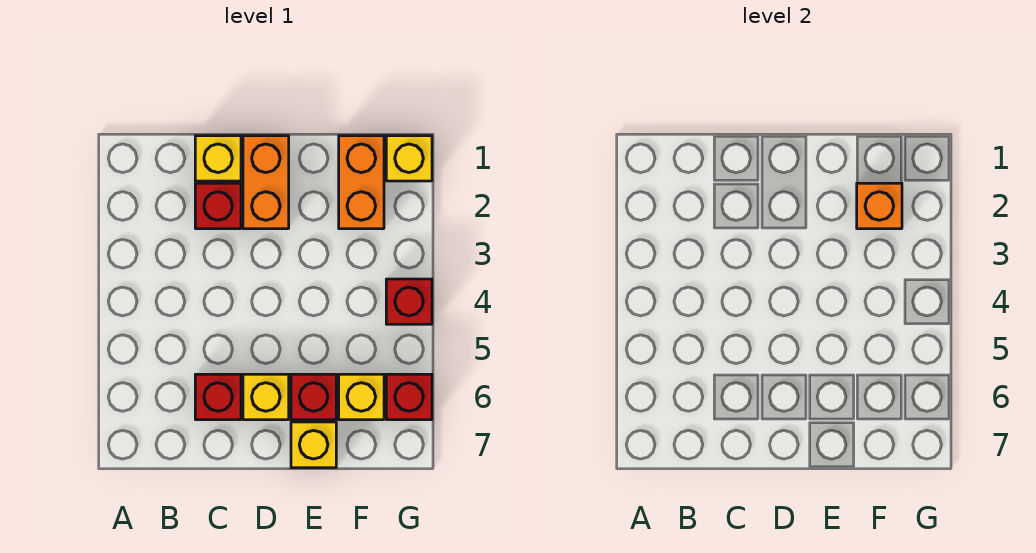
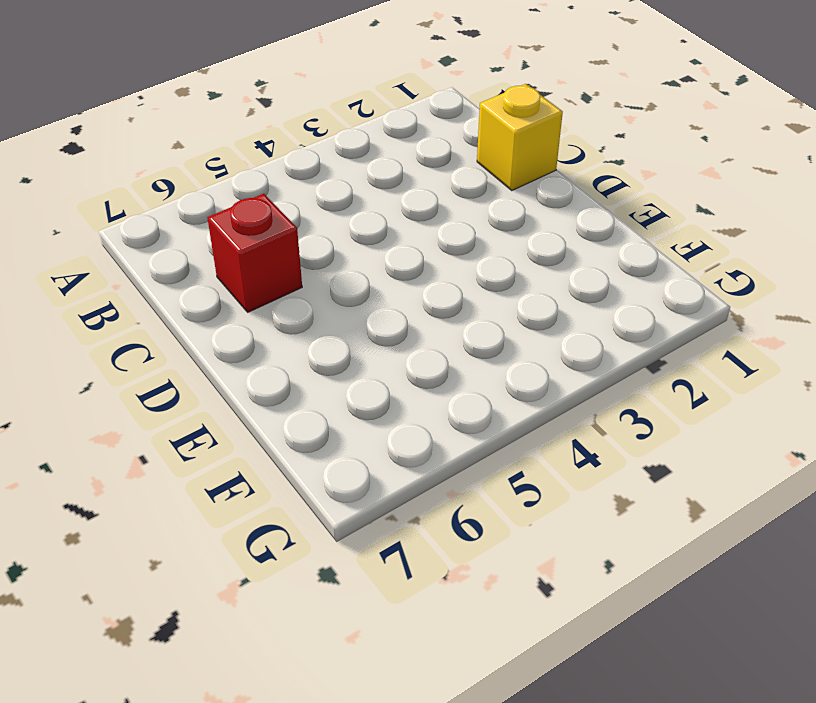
none -> red brick C2 level 1
none -> orange brick D1:D2 level 1
none -> yellow brick D6 level 1

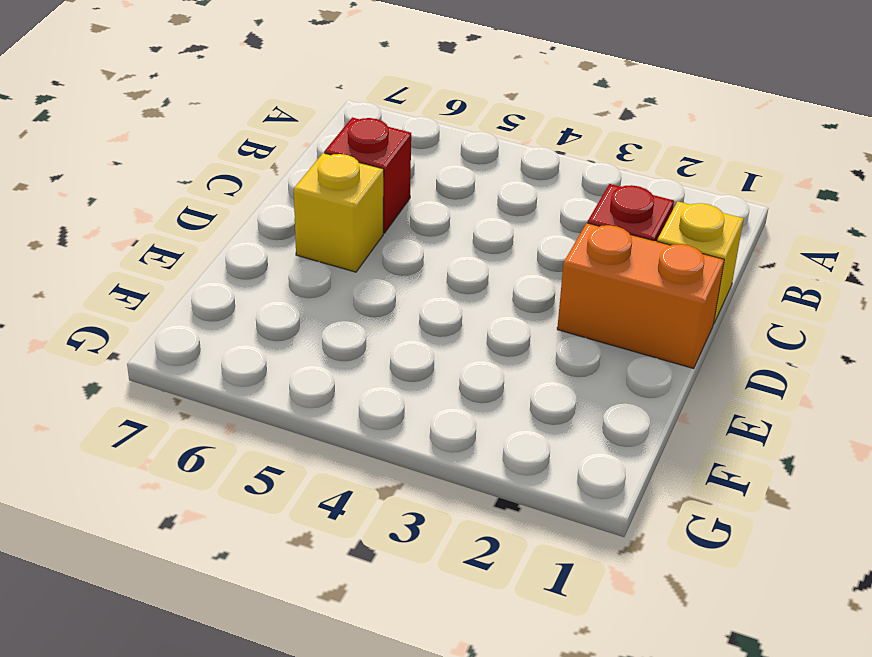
none -> red brick E6 level 1
none -> yellow brick E7 level 1
none -> orange brick F1:F2 level 1

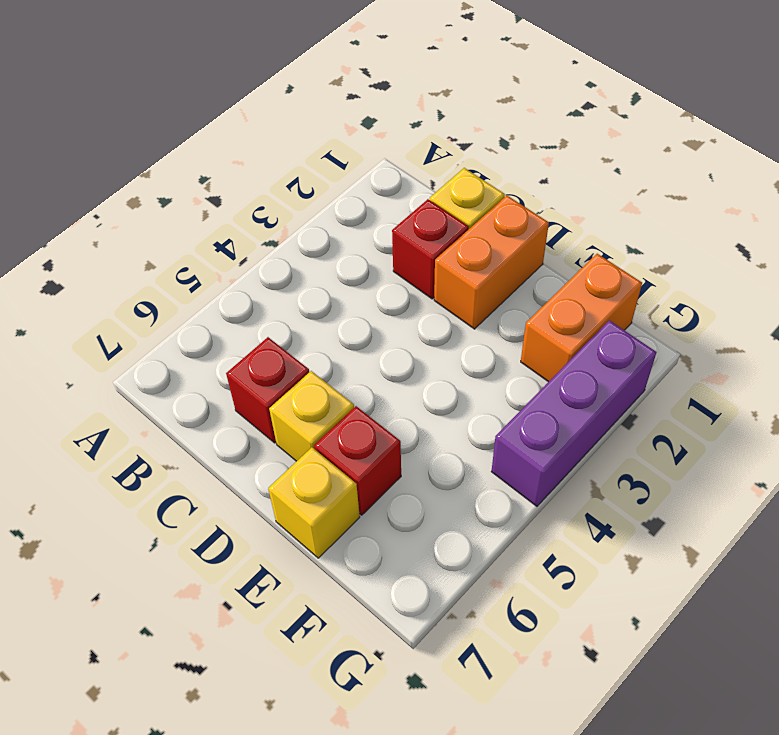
purple brick G2:G4 level 1 -> red brick G4 level 1
none -> yellow brick F6 level 1
none -> yellow brick G1 level 1
none -> red brick G6 level 1

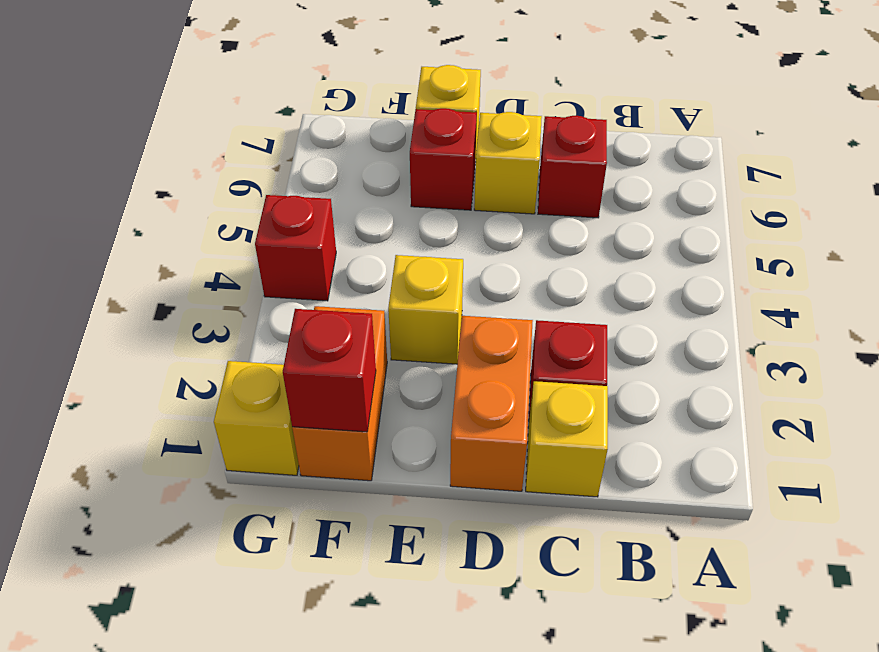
yellow brick E3 level 1 -> yellow brick F6 level 1
red brick F1 level 2 -> red brick G6 level 1
none -> orange brick F2 level 2

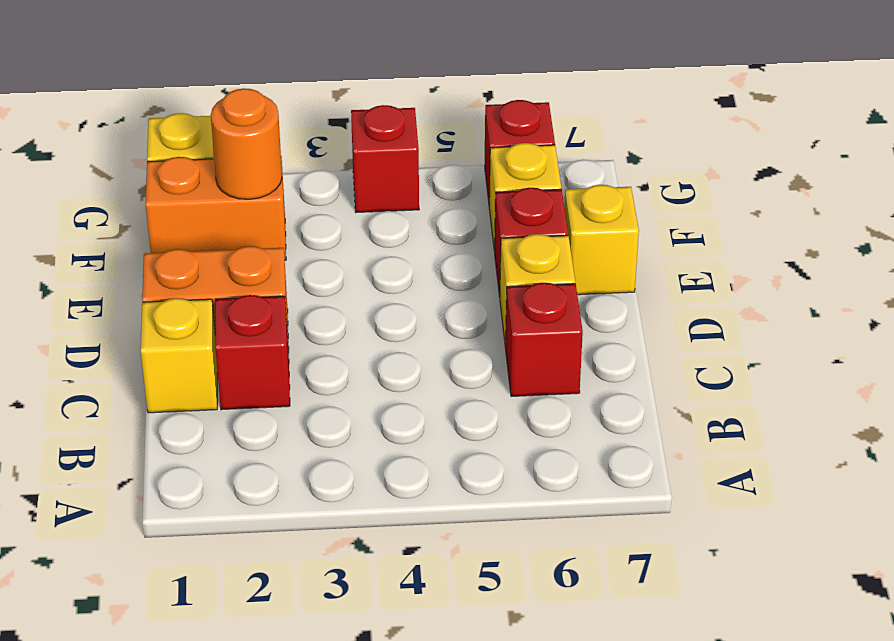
orange round brick F2 level 2 -> orange brick F2 level 2

